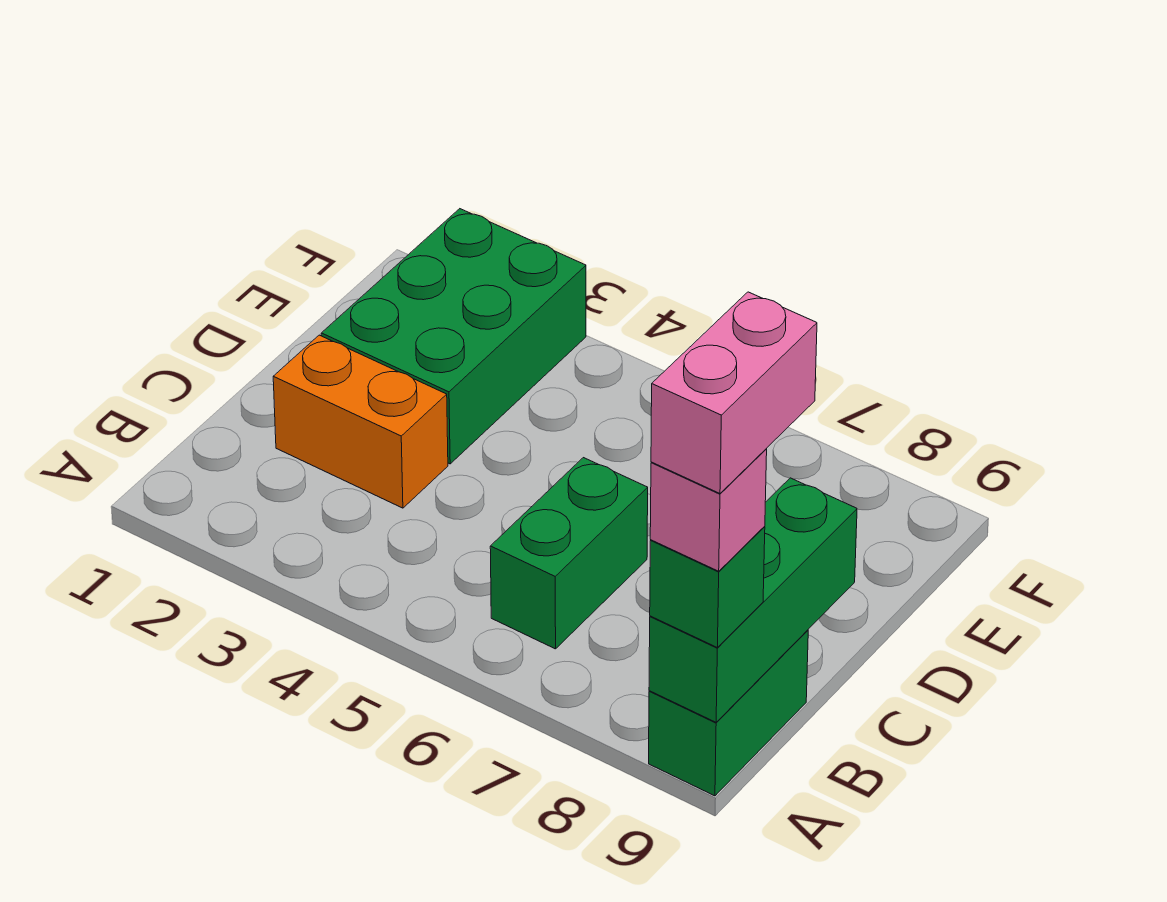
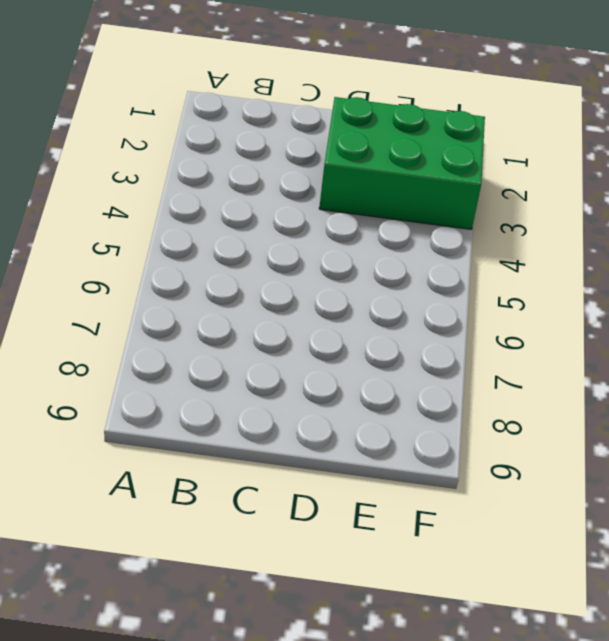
none -> green brick A9:B9 level 1
none -> green brick B6:C6 level 1

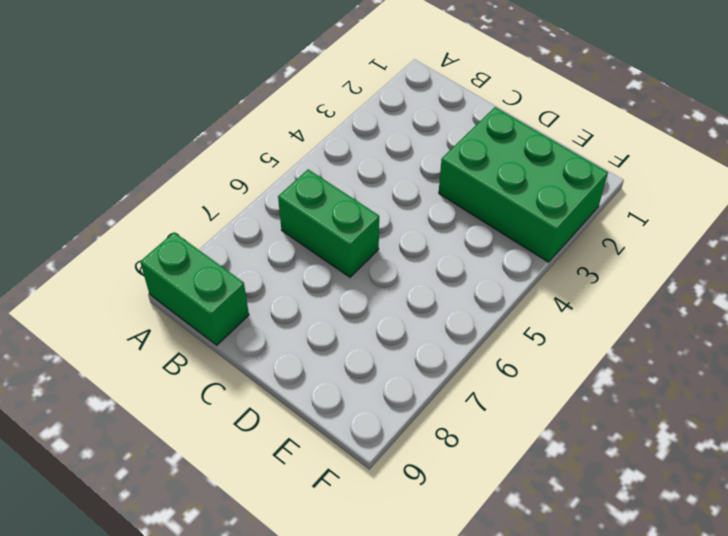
none -> orange brick C2:C3 level 1
none -> green brick A9:C9 level 2

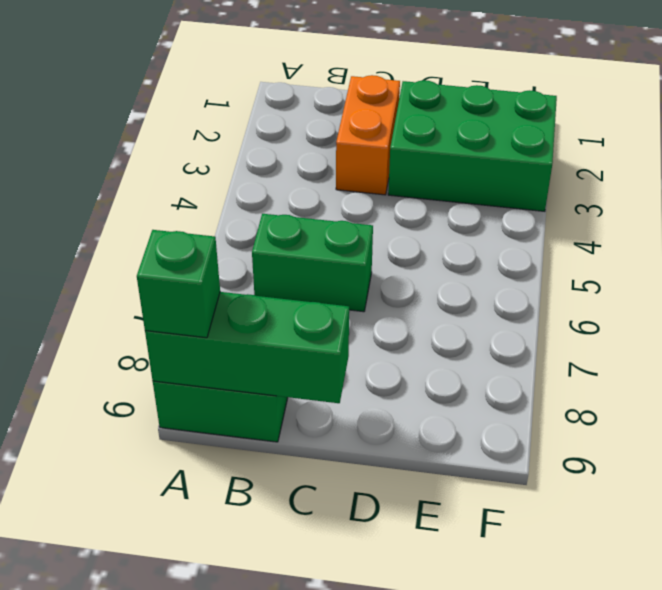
none -> pink brick A9 level 4
none -> pink brick A9:B9 level 5

